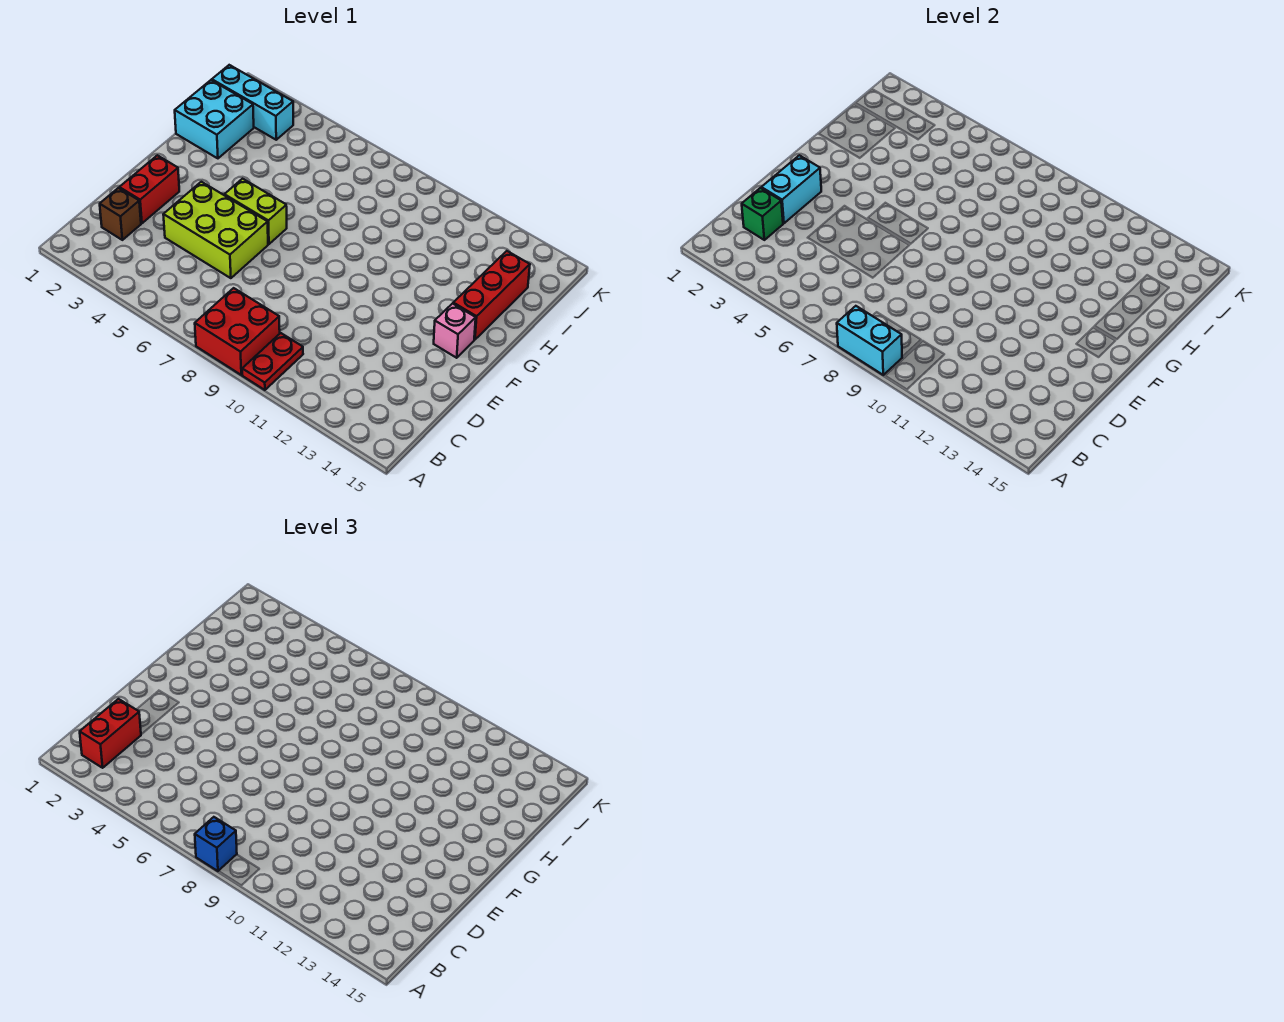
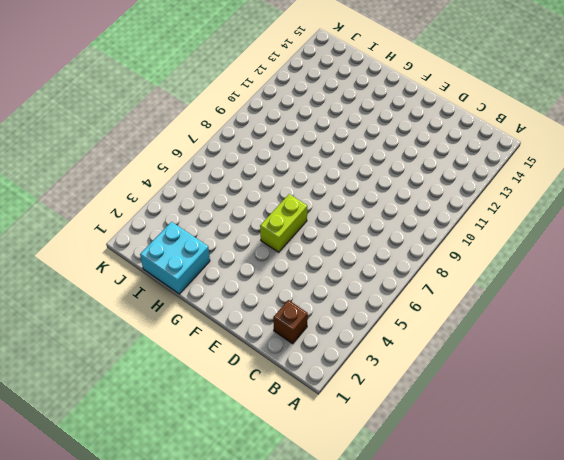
none -> red brick A8:B9 level 1
none -> red plate A10:B10 level 1
none -> red brick D2:E2 level 1

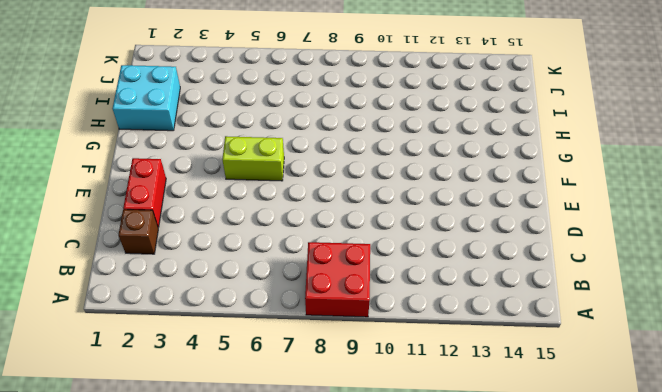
none -> red plate A10:B10 level 1
none -> lime brick D4:E6 level 1
none -> pink brick F14 level 1

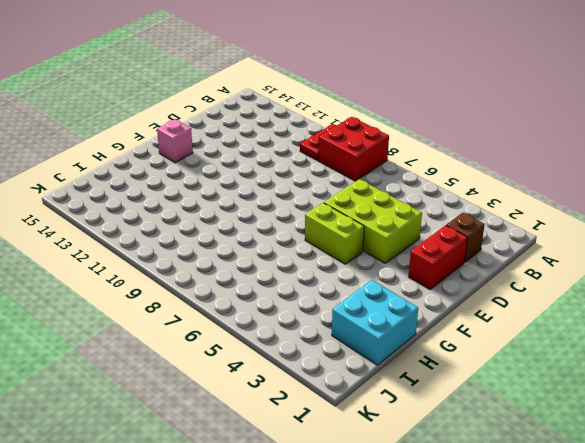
none -> red brick G14:I14 level 1
none -> cyan brick J1:J3 level 1
none -> cyan brick A8:A9 level 2

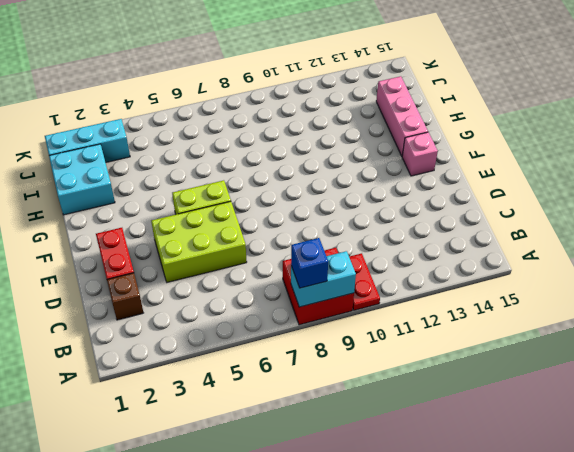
pink brick G14:I14 level 1 -> red brick G14:I14 level 1
none -> green brick C2 level 2
none -> cyan brick D2:E2 level 2
none -> red brick B2:C2 level 3

